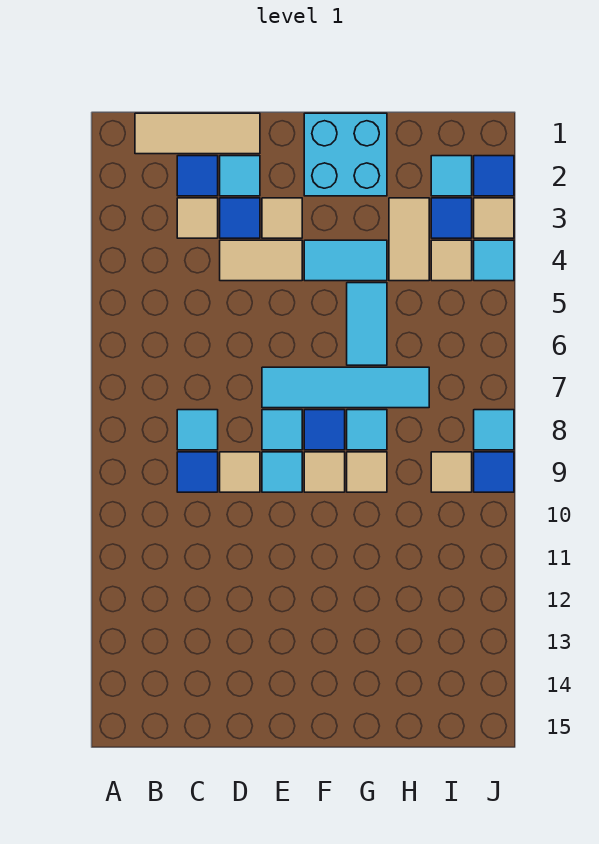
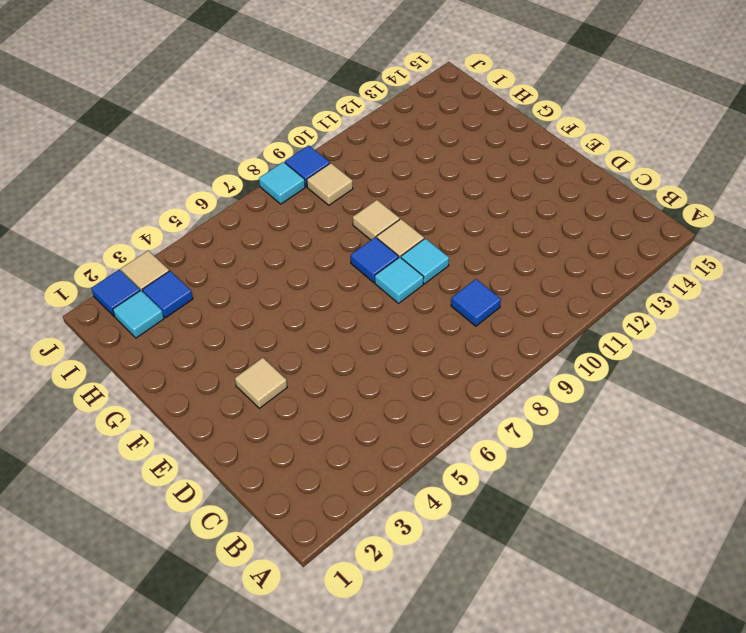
none -> tan tile B1:D1 level 1
none -> blue tile C2 level 1
none -> tan tile C3 level 1
none -> cyan tile C8 level 1

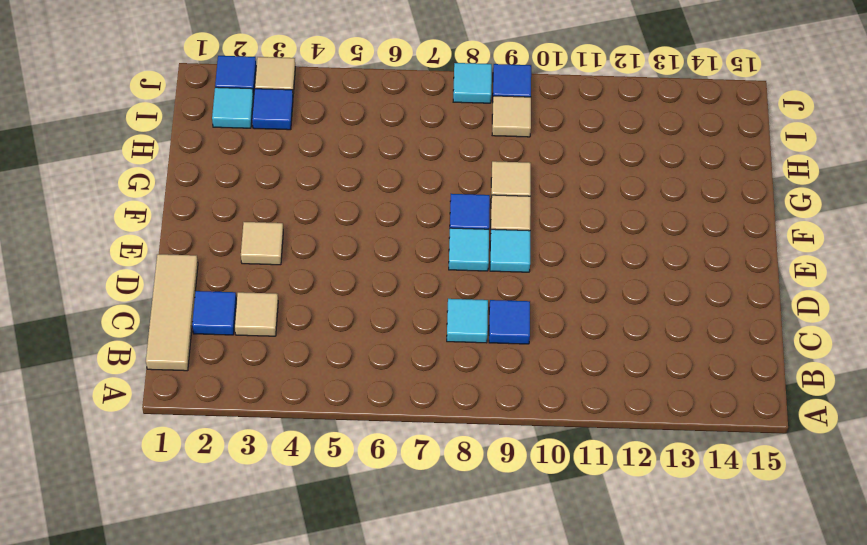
none -> cyan tile D2 level 1
none -> blue tile D3 level 1
none -> tan tile D4:E4 level 1
none -> tan tile D9 level 1

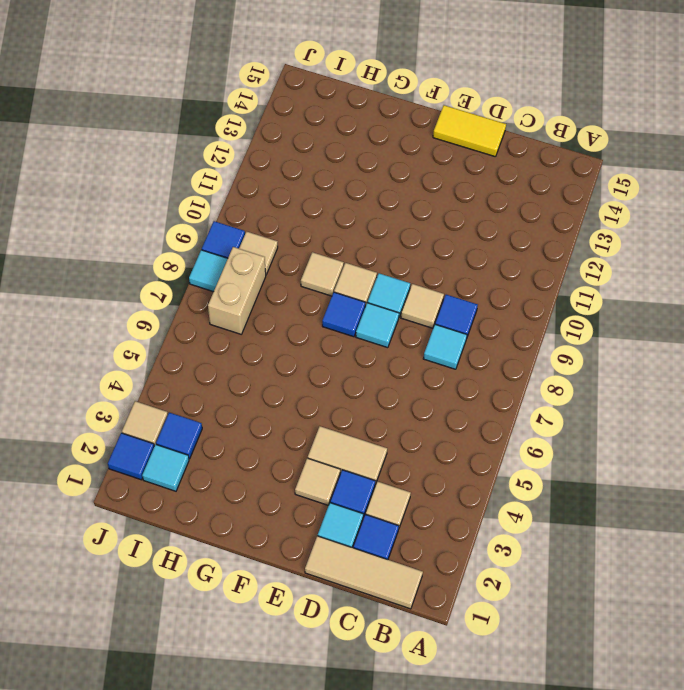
yellow tile D15:E15 level 1 -> none
tan brick I7:I8 level 1 -> none
none -> cyan tile E7:H7 level 1
none -> cyan brick F1:G2 level 1
none -> cyan tile F4:G4 level 1
none -> cyan tile G5:G6 level 1

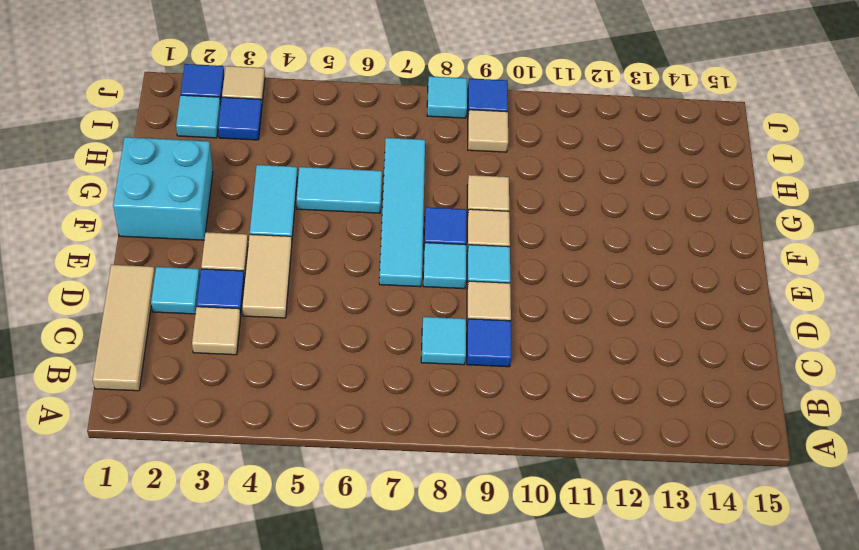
none -> blue tile C2 level 1
none -> cyan tile G8 level 1
none -> tan tile H3:H4 level 1
none -> tan tile I4 level 1

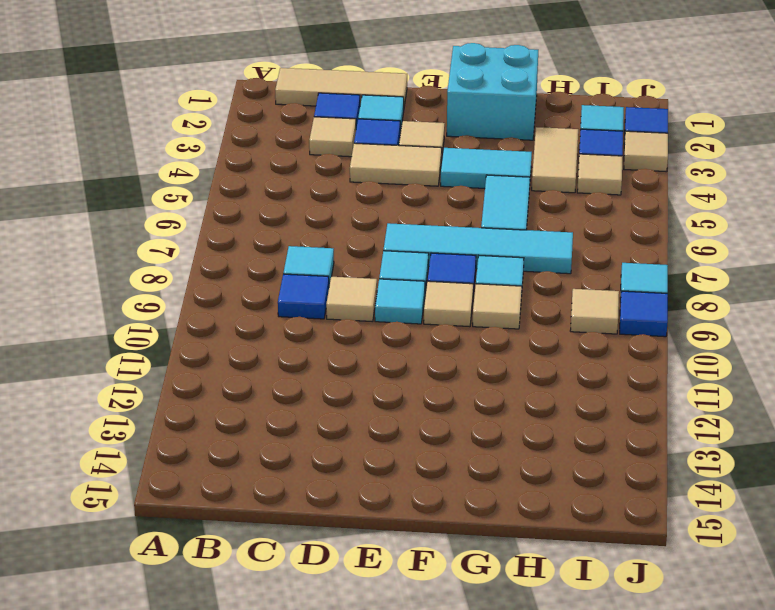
none -> cyan tile J4 level 1

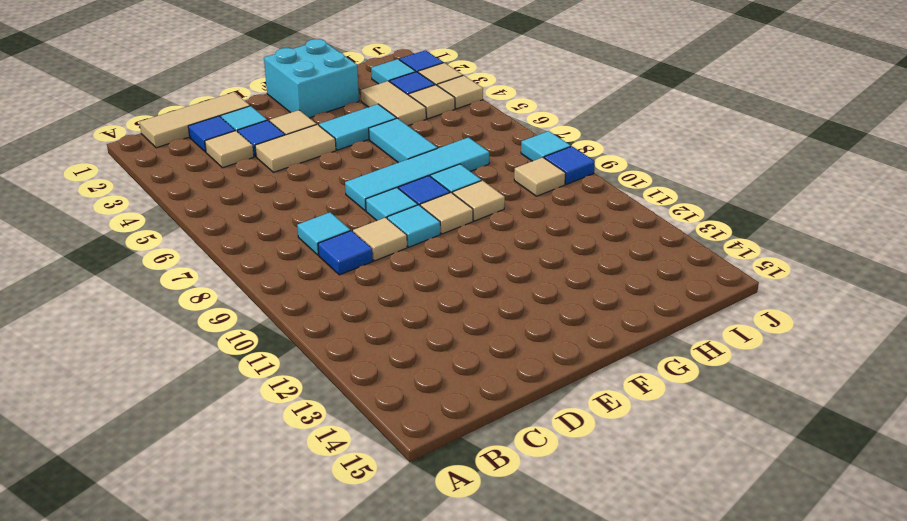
tan tile J4 level 1 -> cyan tile J4 level 1

